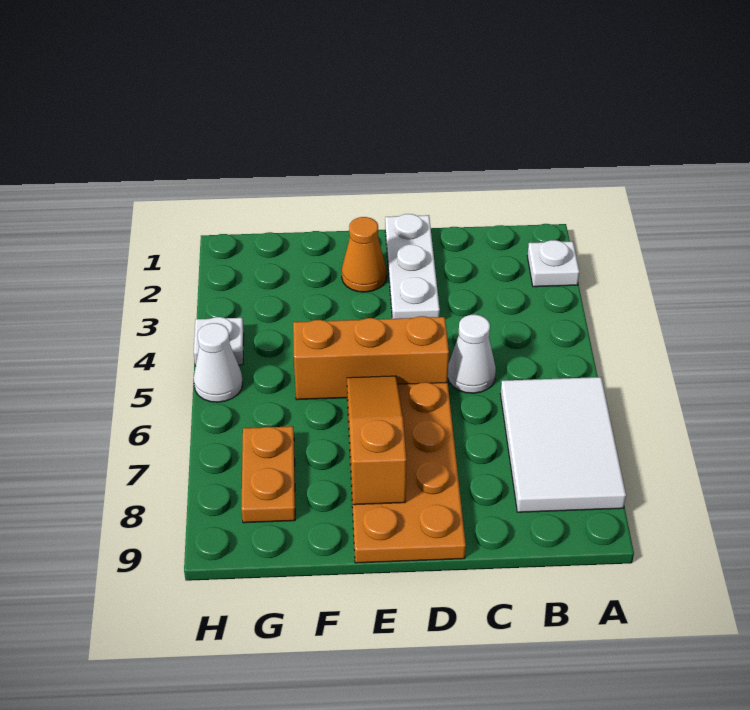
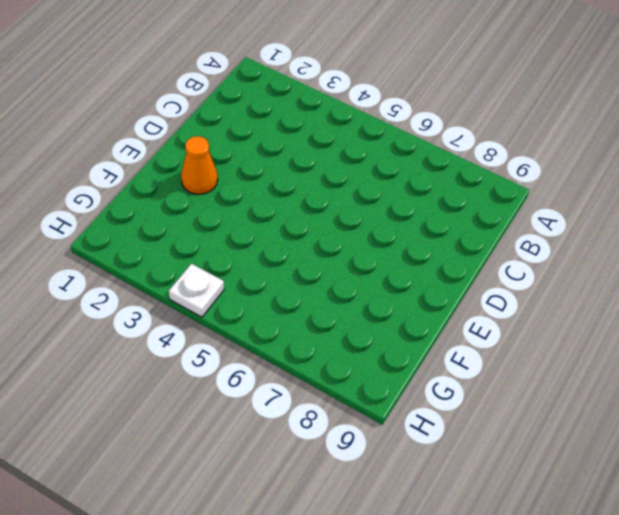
none -> white plate A2 level 1
none -> white tile A6:B8 level 1

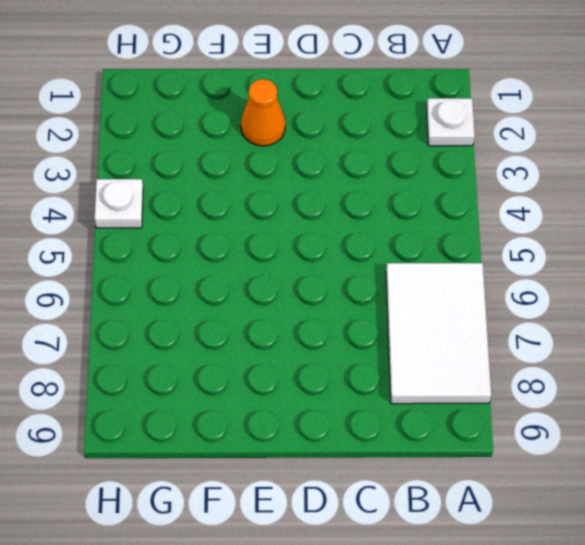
none -> white cone C5 level 1
none -> white plate D1:D3 level 1

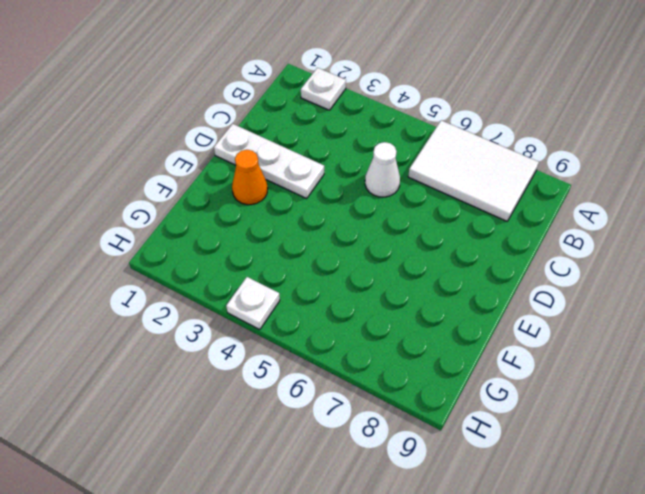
none -> orange brick D5:F5 level 1
none -> orange plate D6:E9 level 1

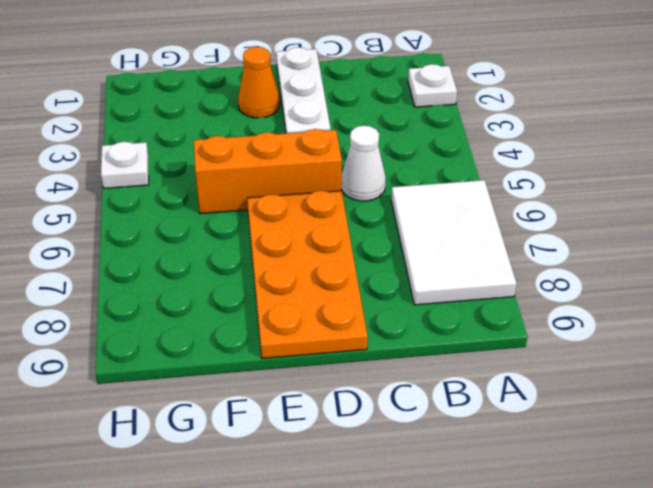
none -> orange plate G7:G8 level 1
none -> white cone H5 level 1

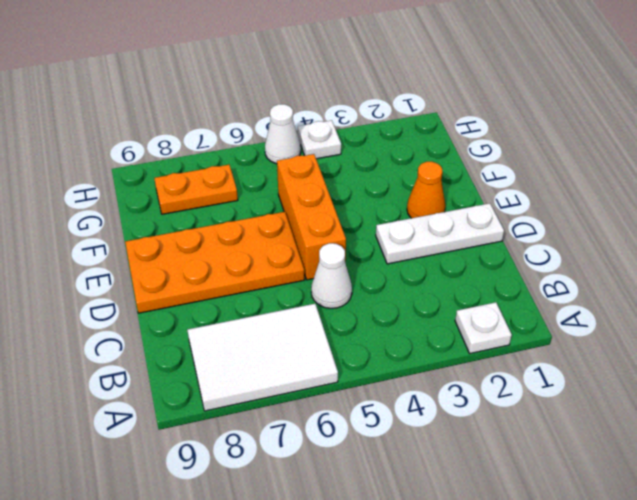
none -> orange slope E6:E8 level 2 top 8

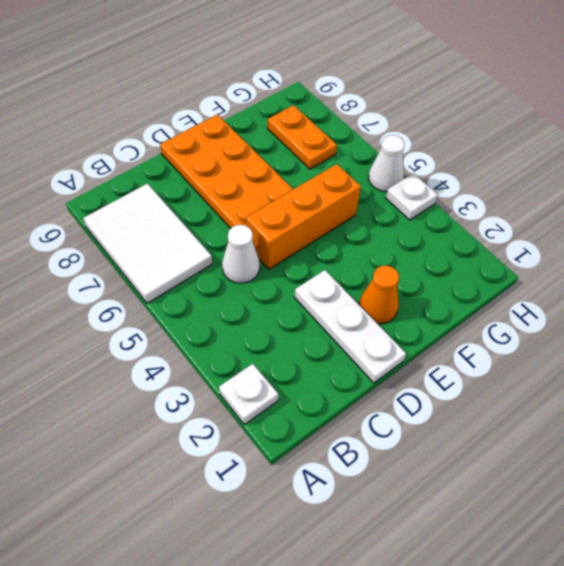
none -> orange slope E6:E8 level 2 top 8

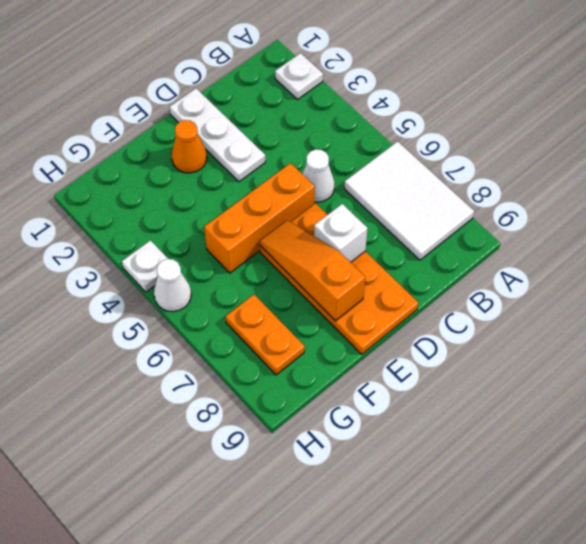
white brick D7 level 2 -> none

